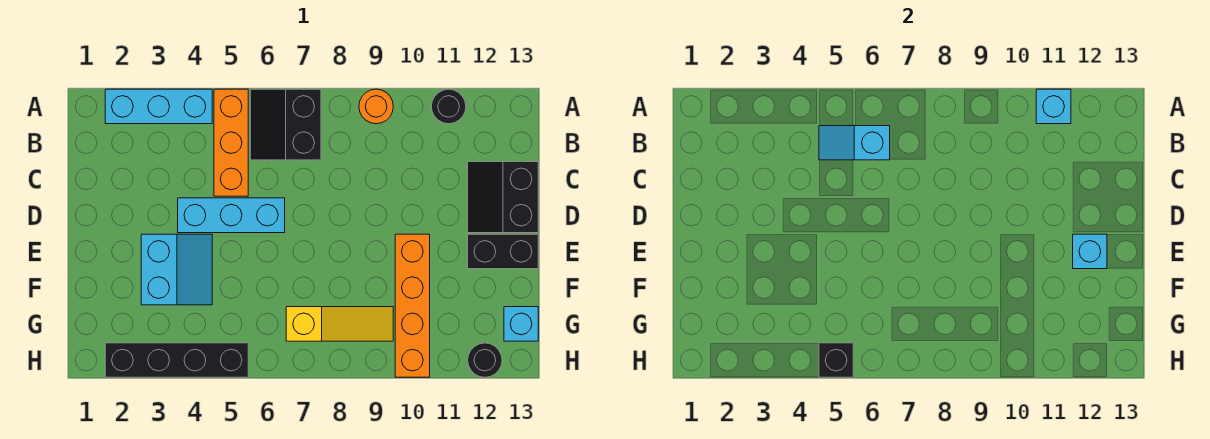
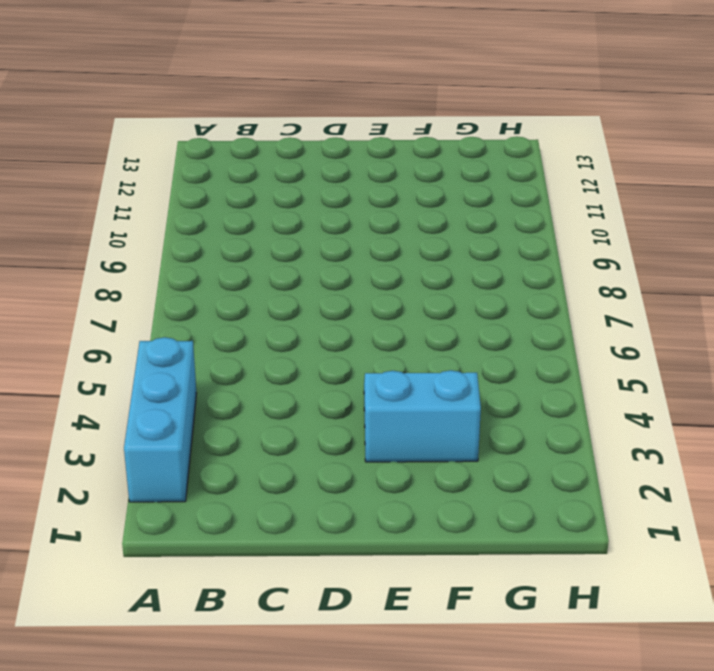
none -> orange brick A5:C5 level 1
none -> black slope A6:B7 level 1 top 7
none -> orange round brick A9 level 1

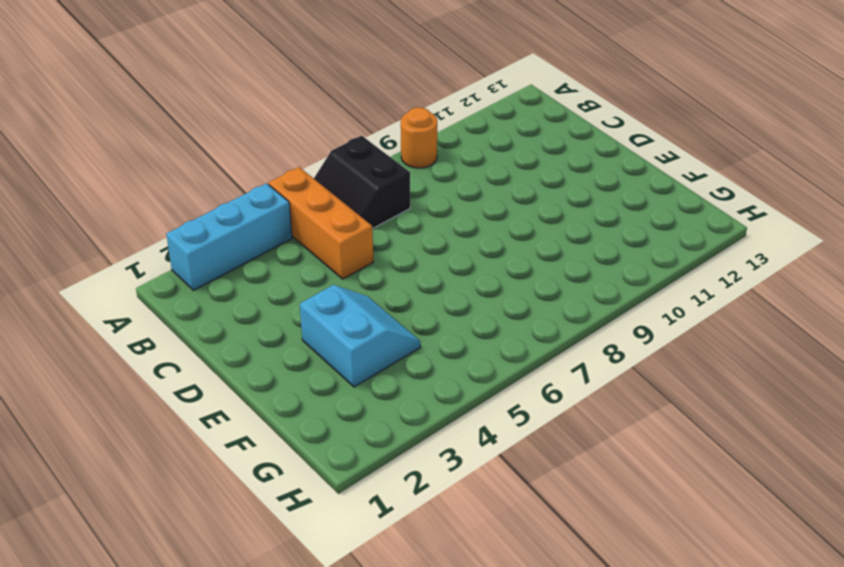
none -> black round brick A11 level 1
none -> black slope C12:D13 level 1 top 13
none -> cyan brick D4:D6 level 1

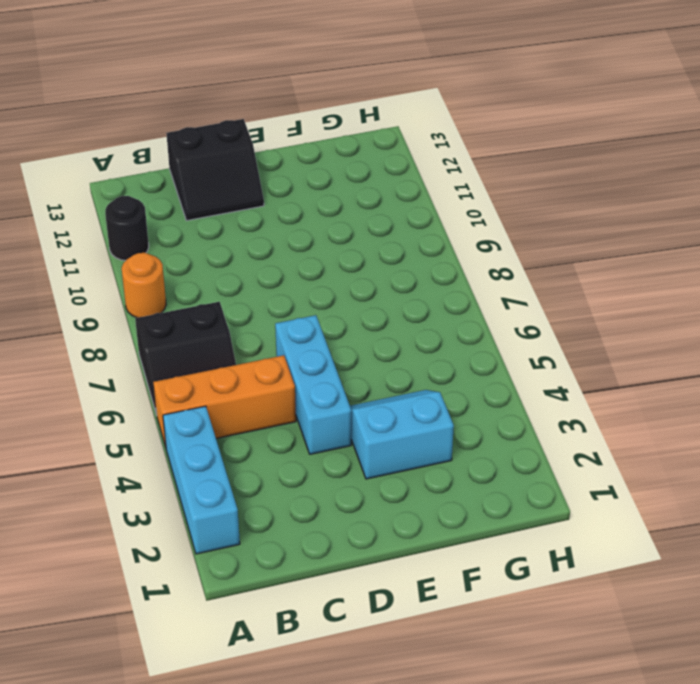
none -> orange brick E10:H10 level 1
none -> black brick E12:E13 level 1
none -> yellow slope G7:G9 level 1 top 7

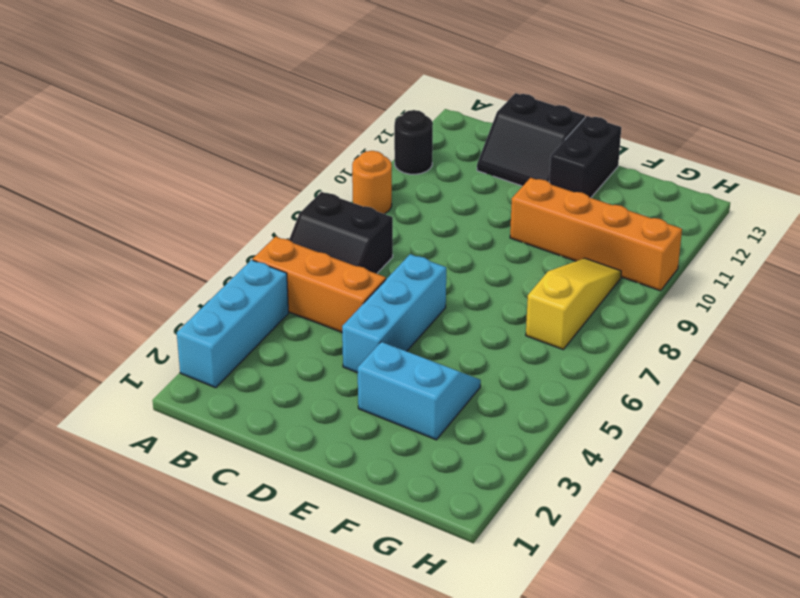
none -> cyan brick G13 level 1
none -> black brick H2:H5 level 1
none -> black round brick H12 level 1

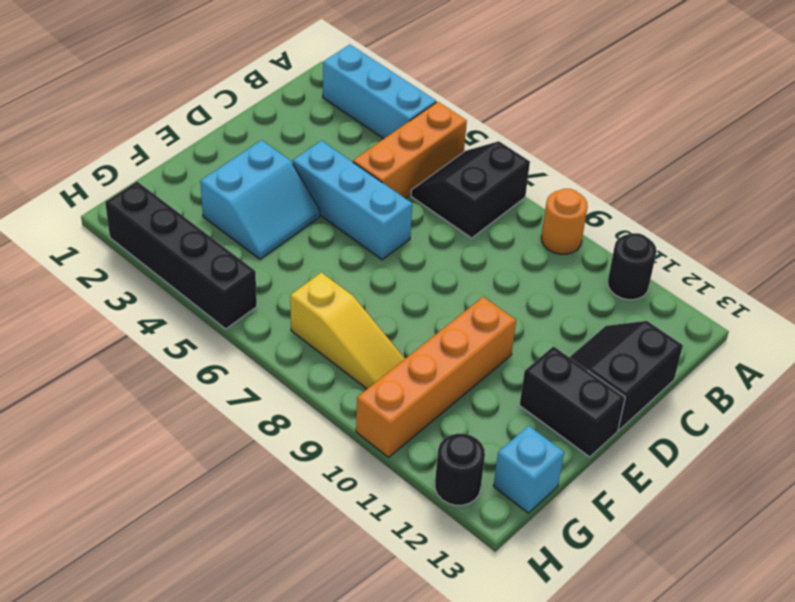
none -> cyan brick A11 level 2
none -> cyan slope B5:B6 level 2 top 6
none -> cyan brick E12 level 2

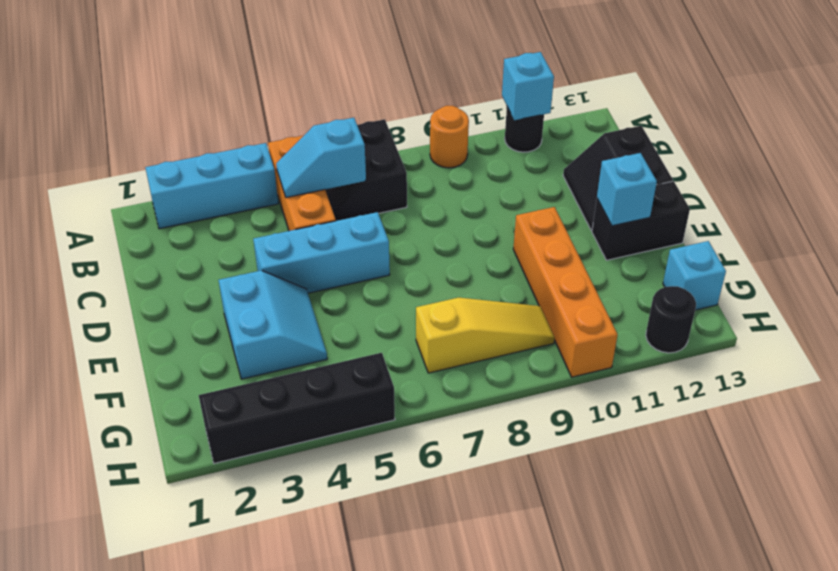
none -> black brick H5 level 2

